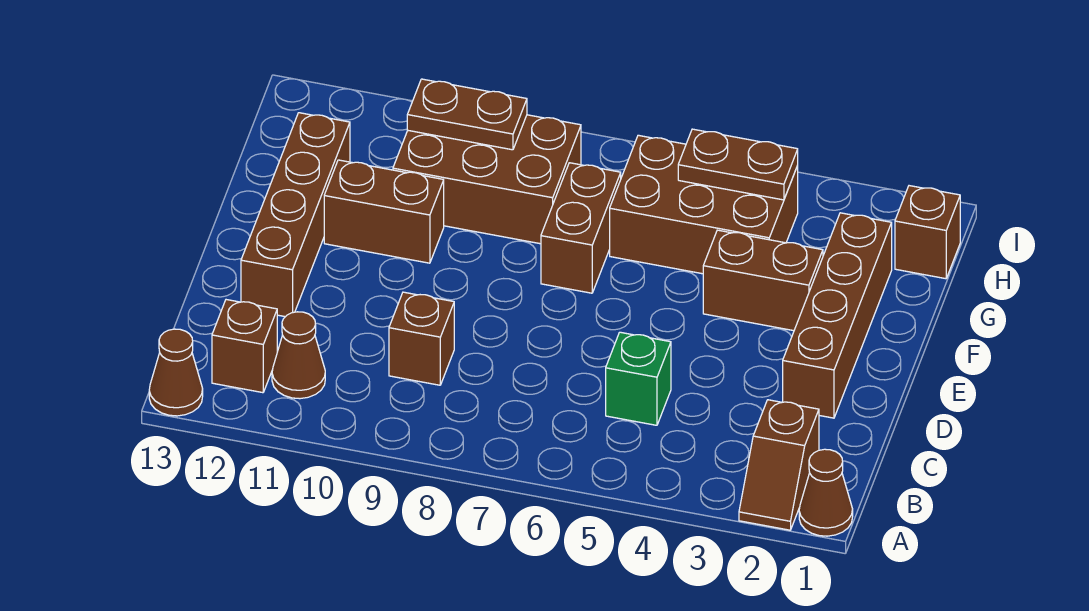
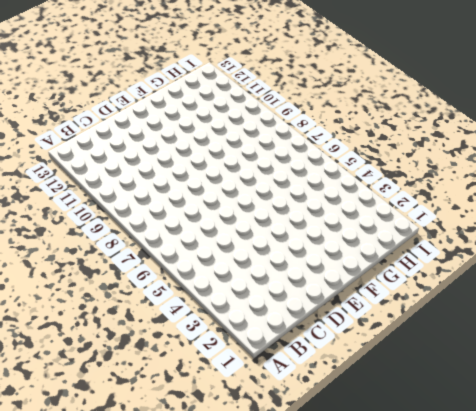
none -> brown cone A1 level 1
none -> brown slope A2:B2 level 1 top B
none -> brown cone A13 level 1

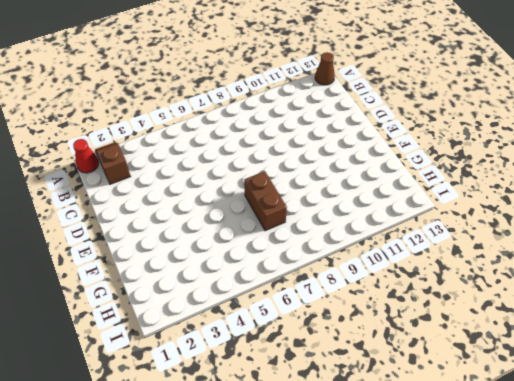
red cone A1 level 1 -> brown cone A1 level 1
none -> brown cone B11 level 1
none -> brown brick B12 level 1
none -> green brick C5 level 1

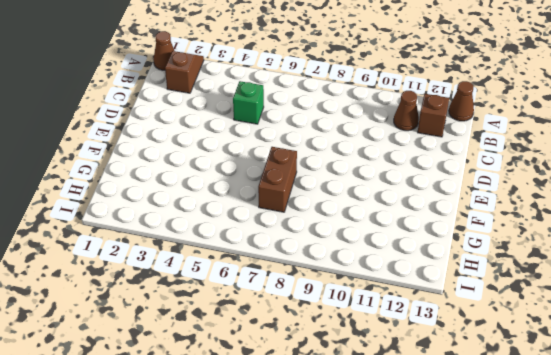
none -> brown brick C9 level 1
none -> brown brick D2:G2 level 1
none -> brown brick D12:G12 level 1

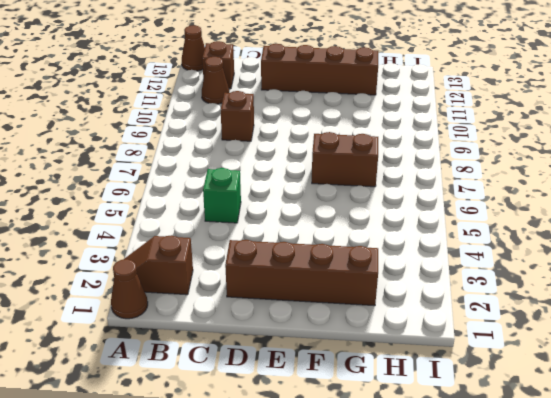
none -> brown brick F3:F4 level 1
none -> brown brick F10:F11 level 1
none -> brown brick G4:H6 level 1

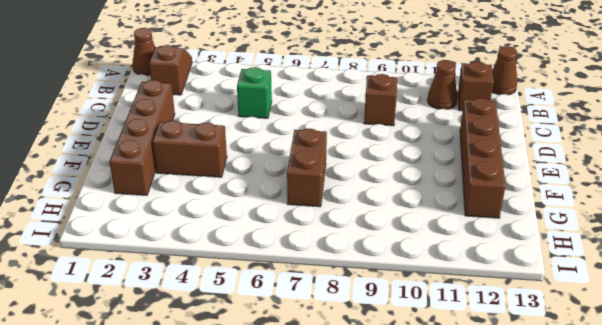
none -> brown brick F10:F11 level 1
none -> brown brick G4:H6 level 1
none -> brown brick G8:H10 level 1

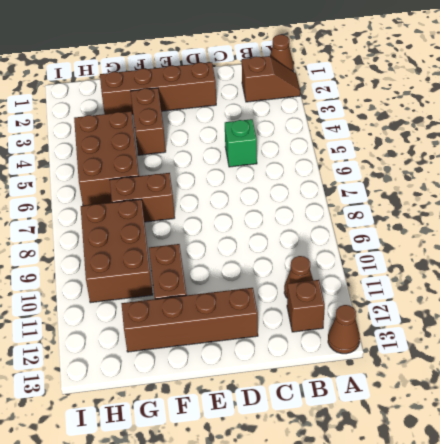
none -> brown brick C9 level 1
none -> brown brick H1 level 1
none -> brown plate H4:H5 level 2

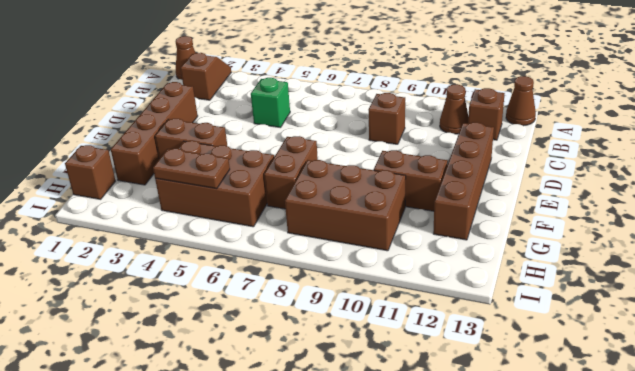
none -> brown plate H9:H10 level 2

